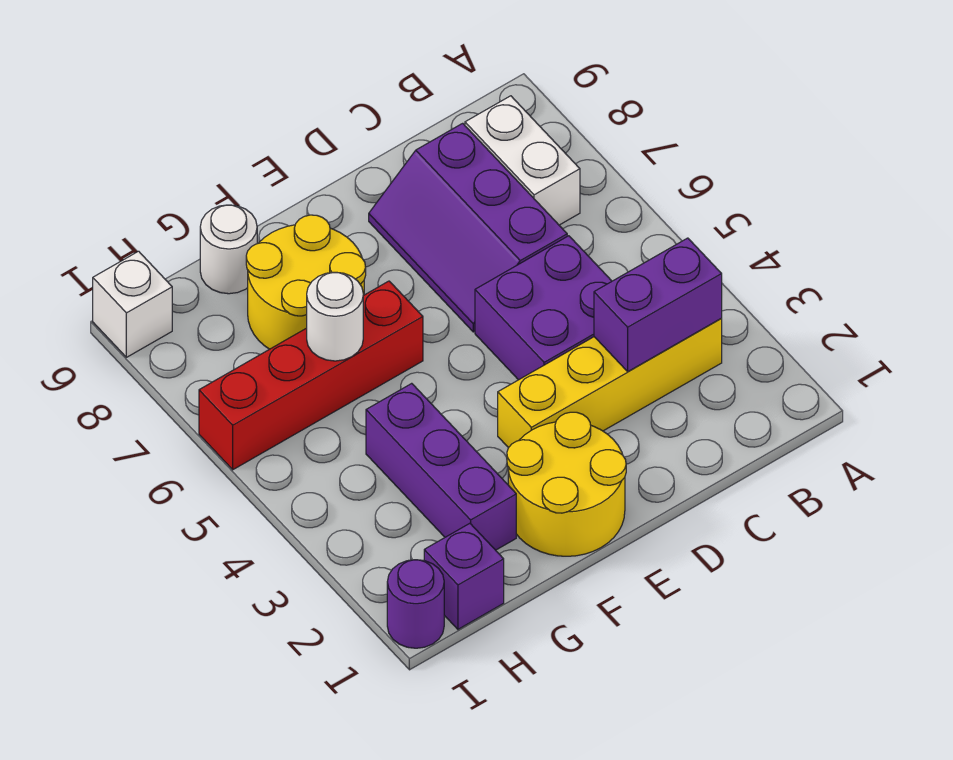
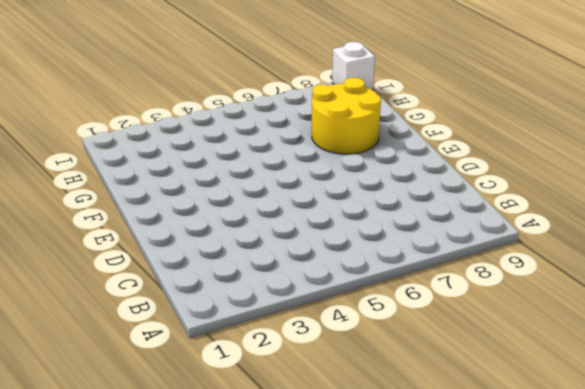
none -> yellow brick B3:E3 level 1
none -> white brick B7:B8 level 1
none -> purple brick C4:D5 level 1

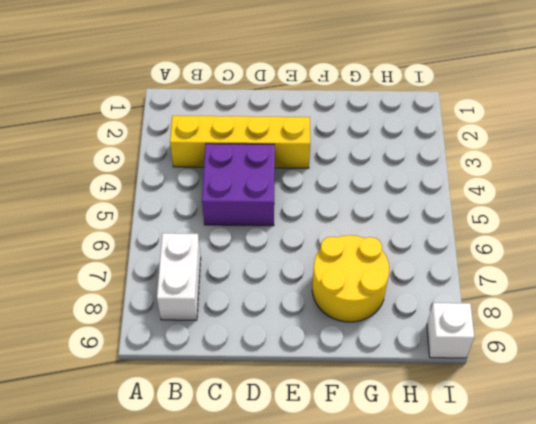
none -> purple slope C6:D8 level 1 top C
none -> yellow round brick E1:F2 level 1
none -> red brick F6:I6 level 1

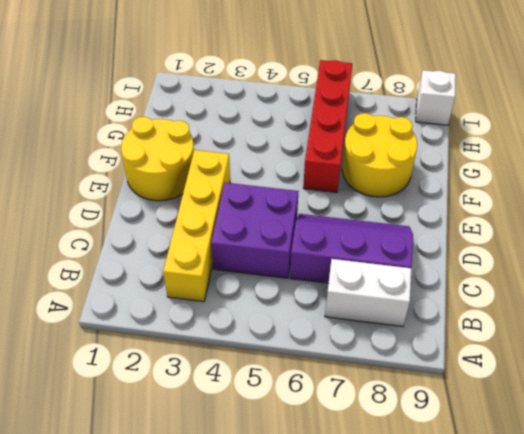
none -> purple brick G2:G4 level 1
none -> white round brick G9 level 1
none -> purple brick H1 level 1

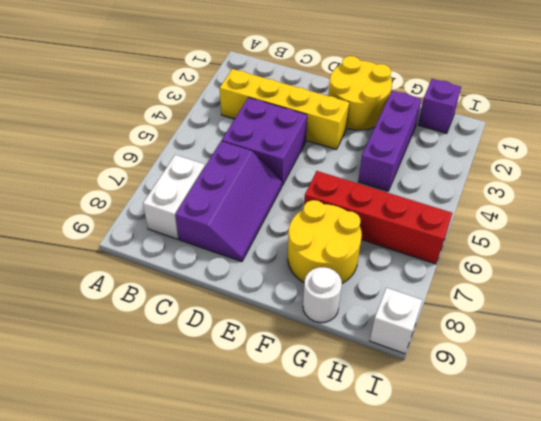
none -> purple round brick I1 level 1
none -> purple brick B3:C3 level 2
none -> white round brick G6 level 2

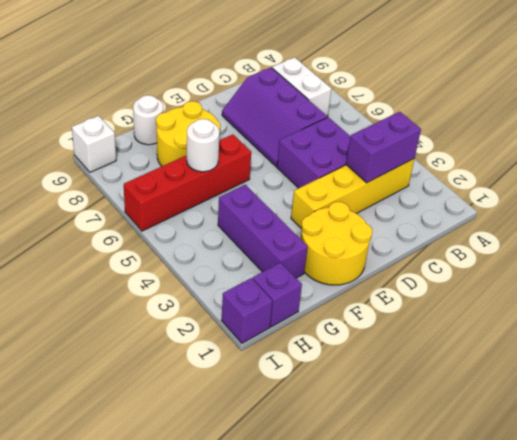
purple brick I1 level 1 -> purple round brick I1 level 1

